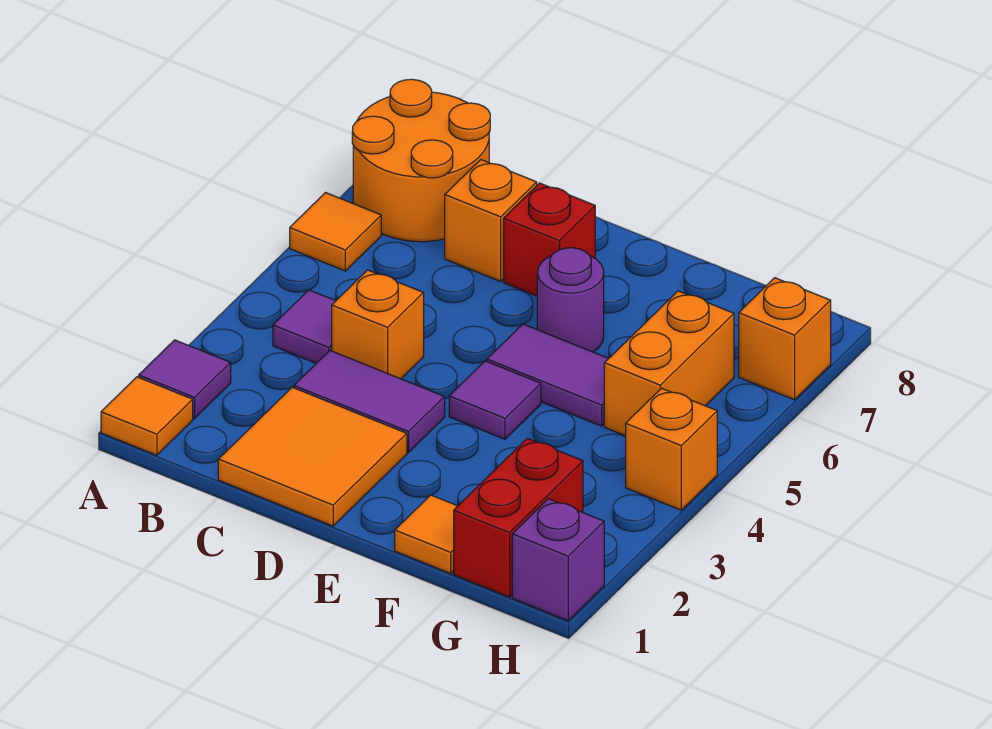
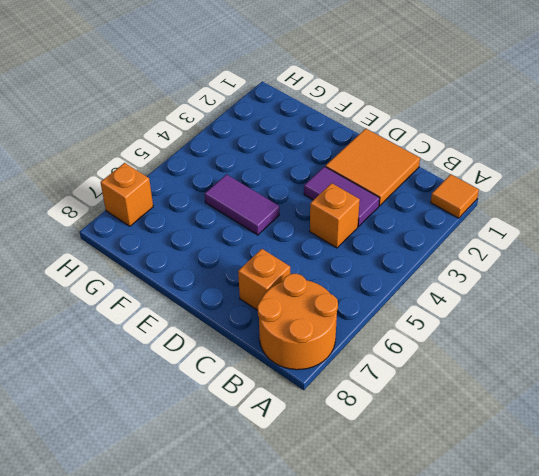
none -> purple tile A2 level 1
none -> orange tile A6 level 1
none -> purple tile B4 level 1

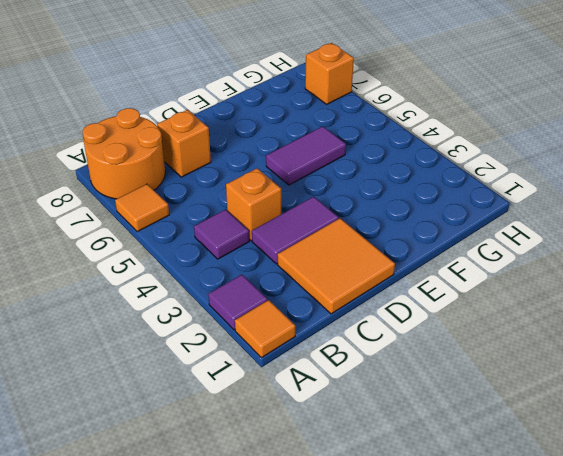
none -> red brick D7 level 1
none -> purple tile E4 level 1
none -> purple round brick E6 level 1

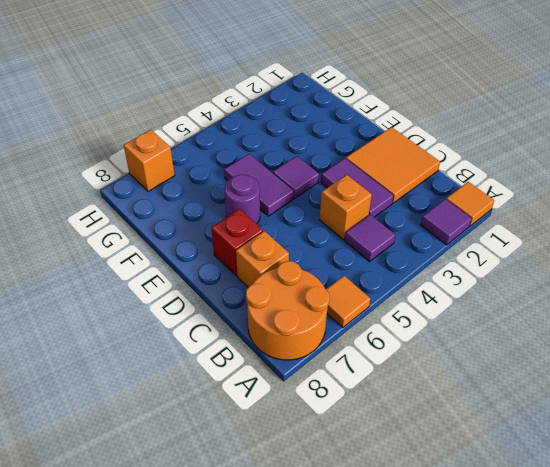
none -> orange tile F1 level 1
none -> red brick G1:G2 level 1
none -> orange brick G5:G6 level 1

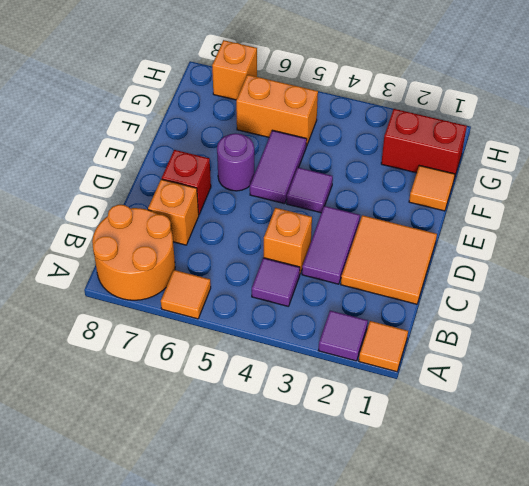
none -> purple brick H1 level 1
none -> orange brick H4 level 1

